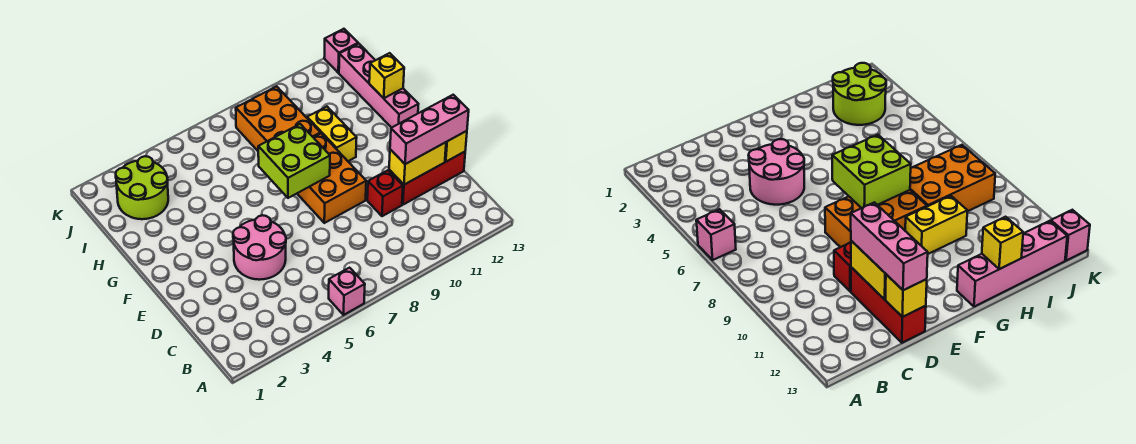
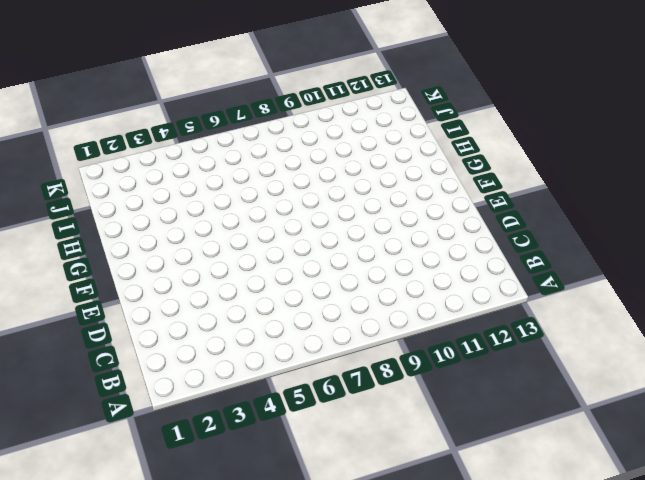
none -> pink brick A6 level 1
none -> pink round brick D4:E5 level 1
none -> red brick D10 level 1

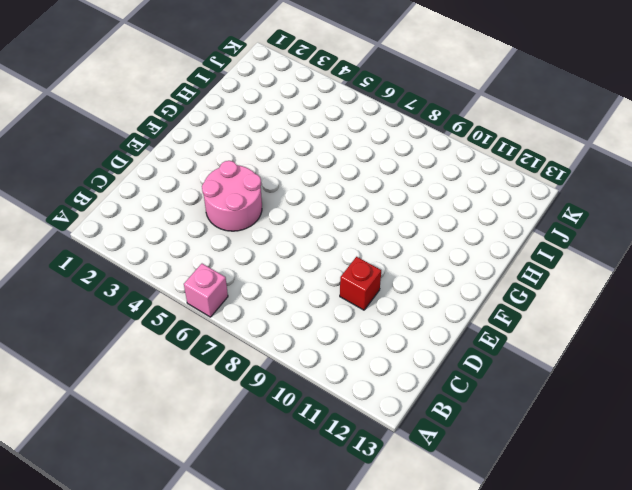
none -> red brick D11:D13 level 1
none -> orange brick E8:G9 level 1
none -> yellow brick G10:H10 level 1

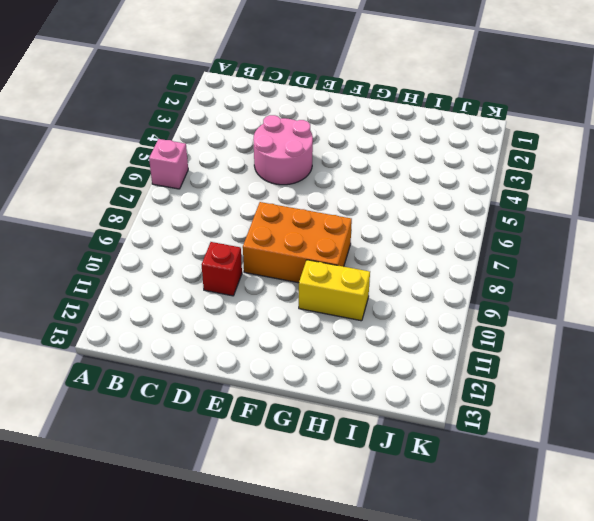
none -> red brick D11:D13 level 1
none -> pink brick G13:J13 level 1
none -> orange brick H8:J9 level 1

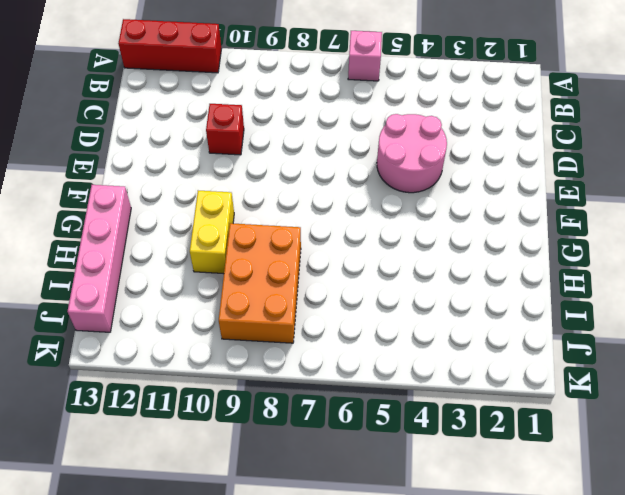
red brick A11:A13 level 1 -> red brick D11:D13 level 1
none -> orange brick E8:G9 level 1
none -> lime round brick I2:J3 level 1
none -> pink brick K13 level 1

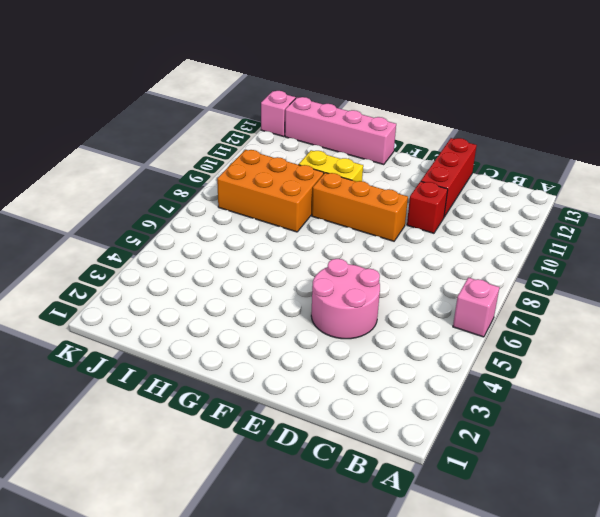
orange brick E9:G9 level 1 -> orange brick E8:G9 level 1
none -> lime round brick I2:J3 level 1
none -> yellow brick D11:D12 level 2
none -> yellow brick D13 level 2

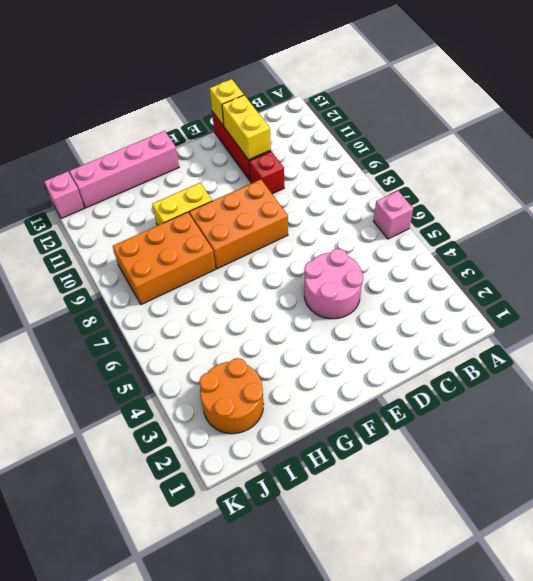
orange round brick I2:J3 level 1 -> lime round brick I2:J3 level 1
none -> lime brick F7:G8 level 2
none -> yellow brick H13 level 2
none -> pink brick D11:D13 level 3

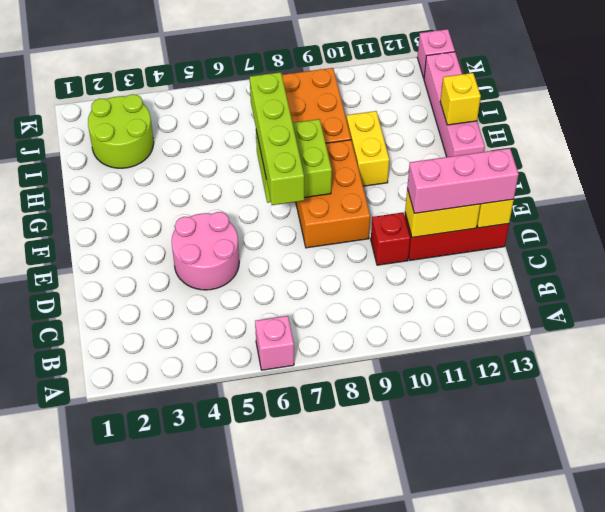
lime brick E7:H7 level 3 -> none

